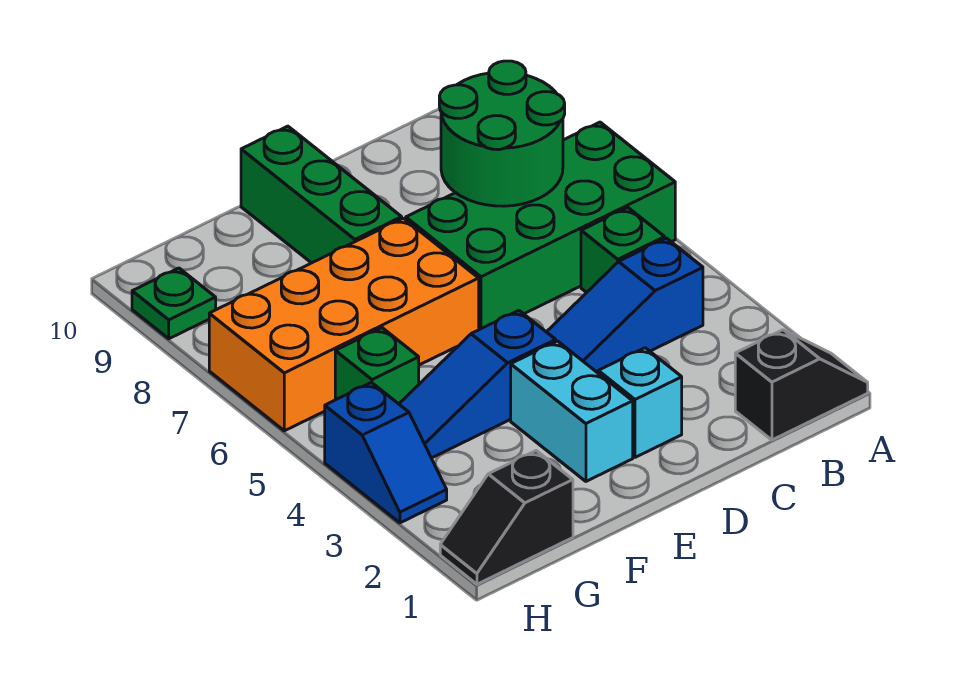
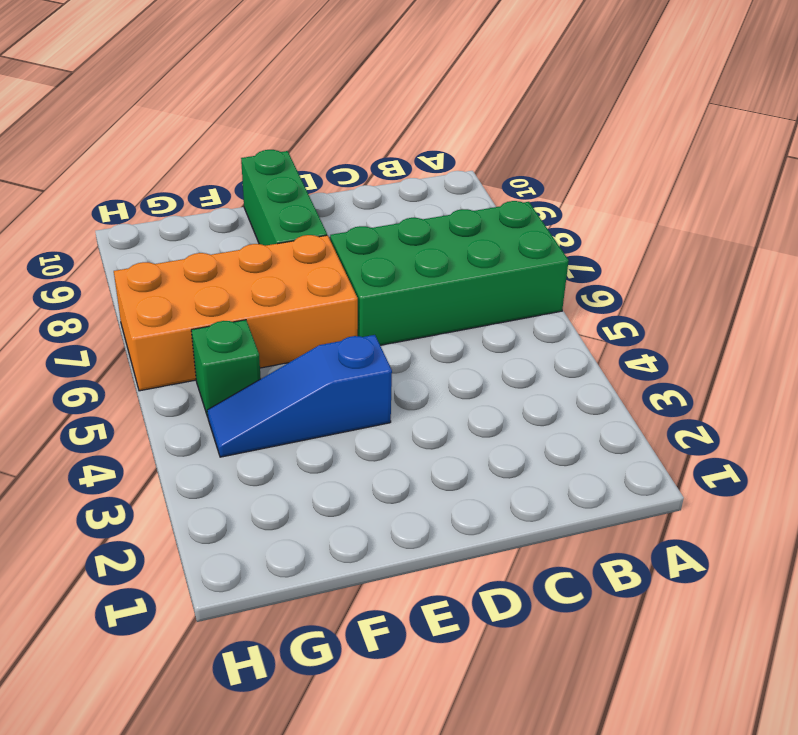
none -> black slope A1:B1 level 1 top B
none -> blue slope B4:D4 level 1 top B
none -> green brick B5 level 1

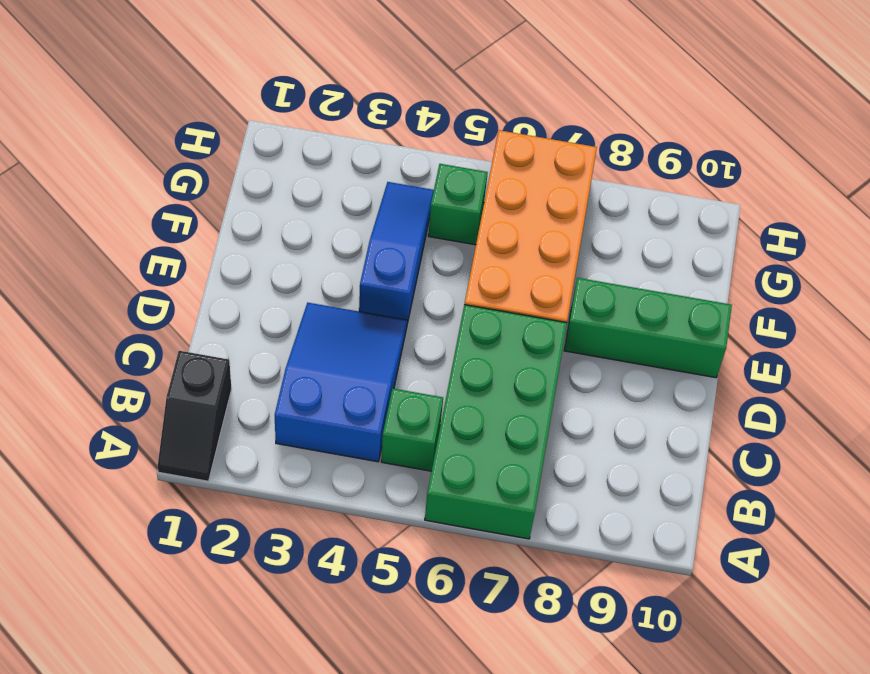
blue slope B3:D4 level 1 top B -> blue slope B4:D4 level 1 top B
none -> cyan brick D2 level 1
none -> cyan brick E2:E3 level 1
none -> black slope G1:H1 level 1 top G

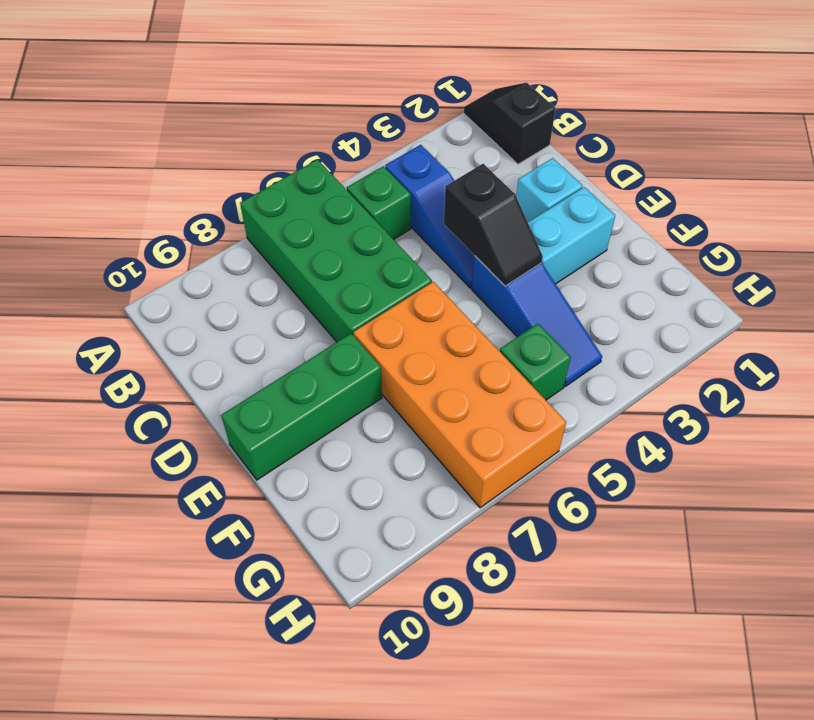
black slope D4:E4 level 2 top D -> black slope G1:H1 level 1 top G
none -> blue slope H3:H4 level 1 top 4
none -> green plate H9 level 1
none -> green round brick B7:C8 level 2

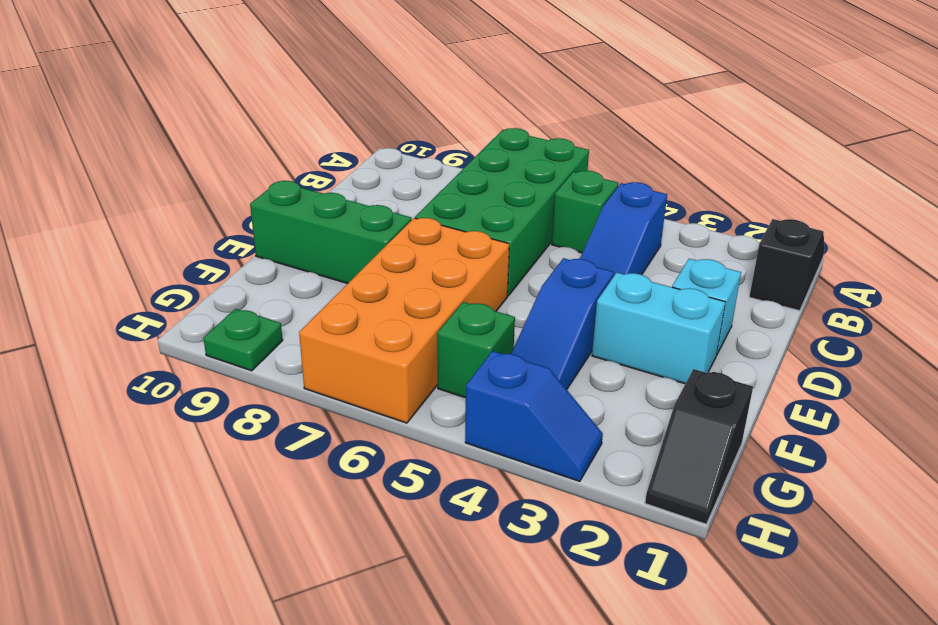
none -> green round brick B7:C8 level 2

